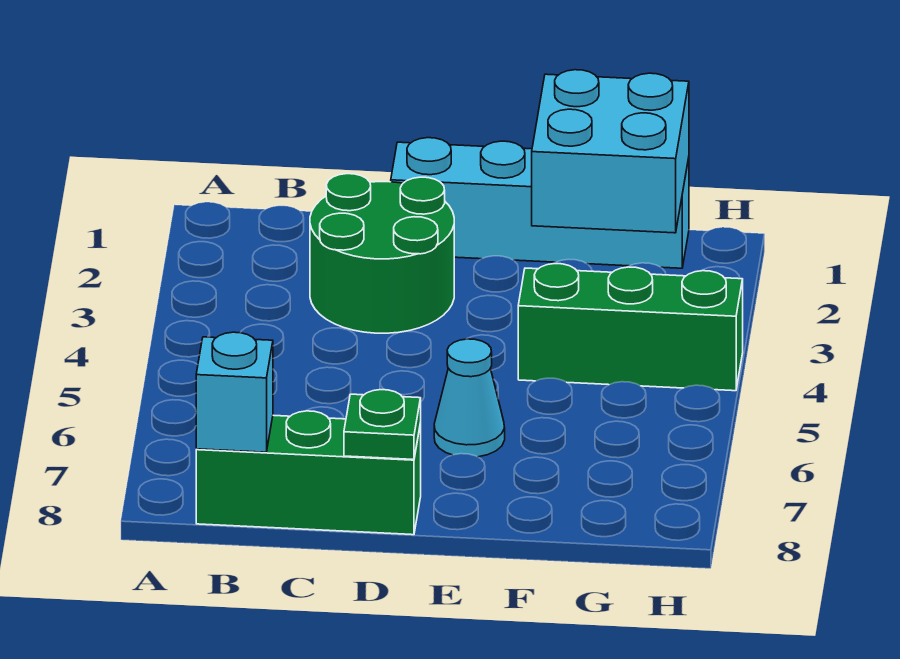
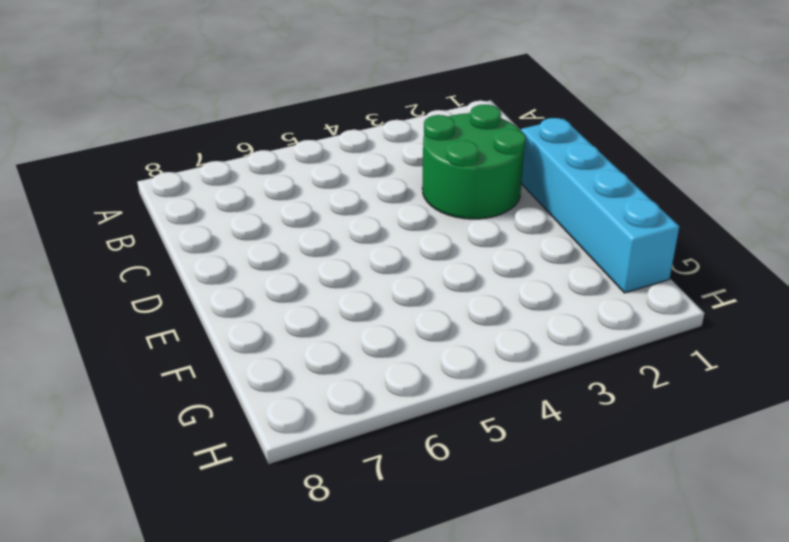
none -> green brick B8:D8 level 1
none -> cyan cone E6 level 1

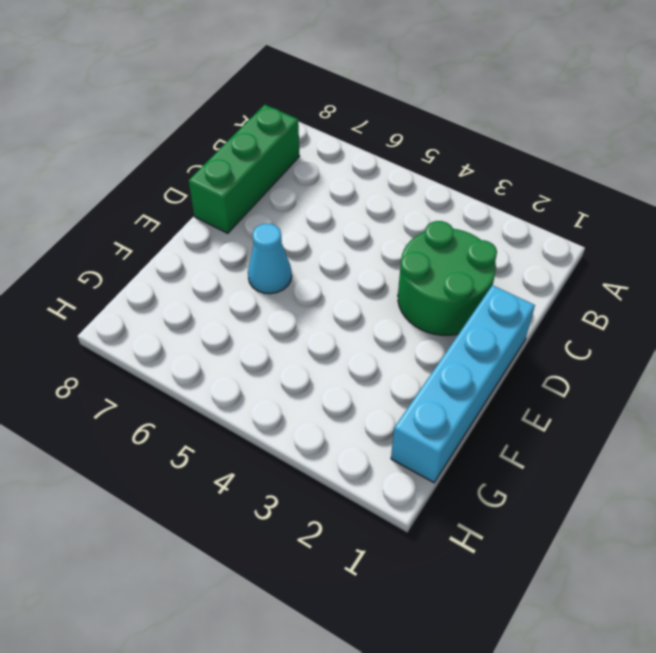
none -> green brick F4:H4 level 1
none -> cyan brick B8 level 2

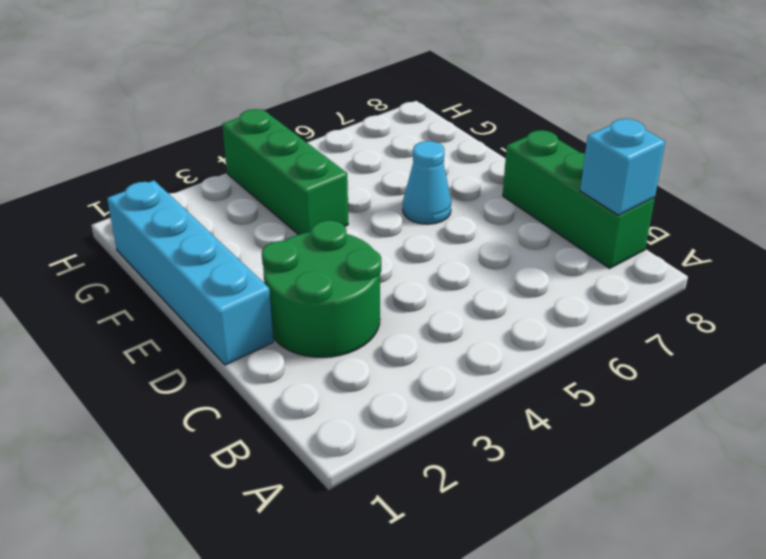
none -> green plate D8 level 2
none -> cyan brick F1:G2 level 2

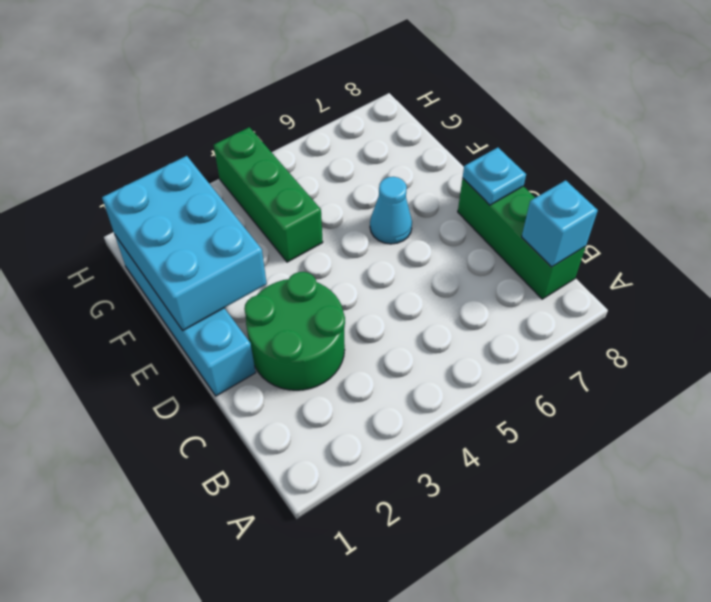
cyan plate D8 level 2 -> green plate D8 level 2
cyan brick E1:G2 level 2 -> cyan brick F1:G2 level 2

